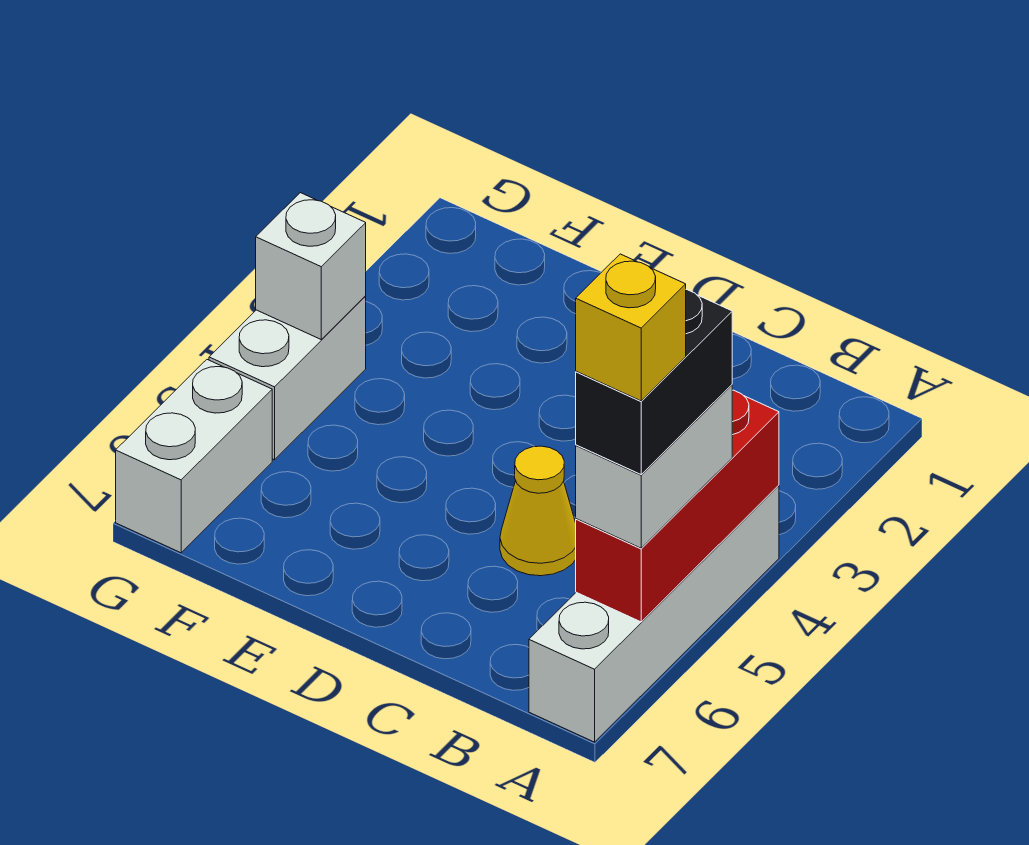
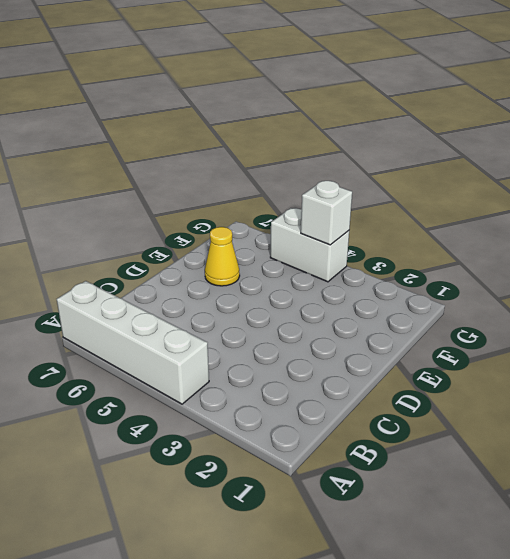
yellow cone E6 level 1 -> yellow cone C5 level 1
none -> white brick G6:G7 level 1
none -> red brick A4:A6 level 2

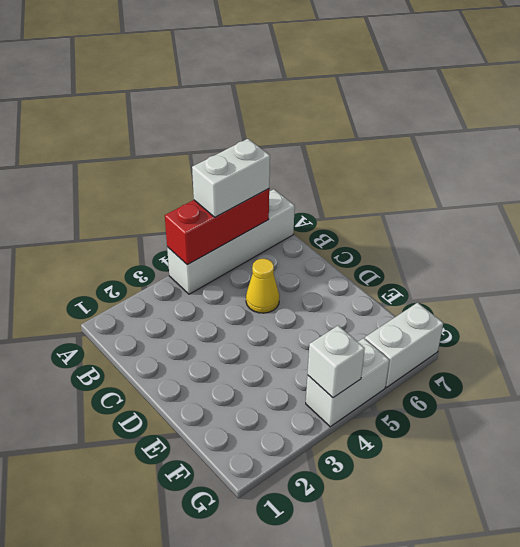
none -> black brick A5:A6 level 4
none -> yellow brick A6 level 5

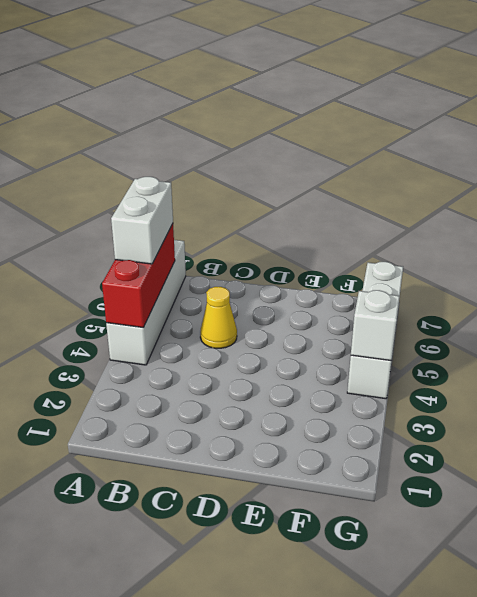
none -> black brick A5:A6 level 4
none -> yellow brick A6 level 5

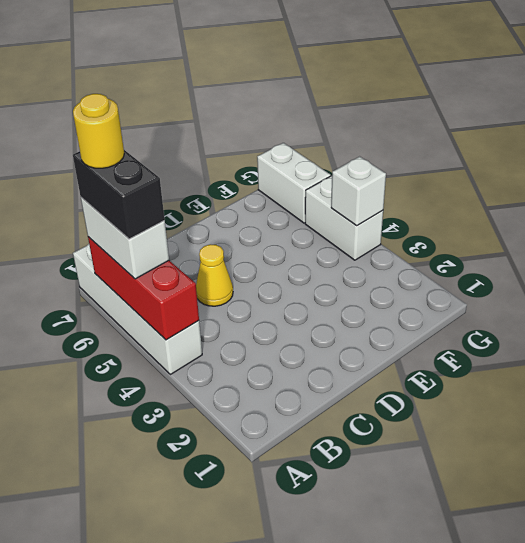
yellow round brick A6 level 5 -> yellow brick A6 level 5

